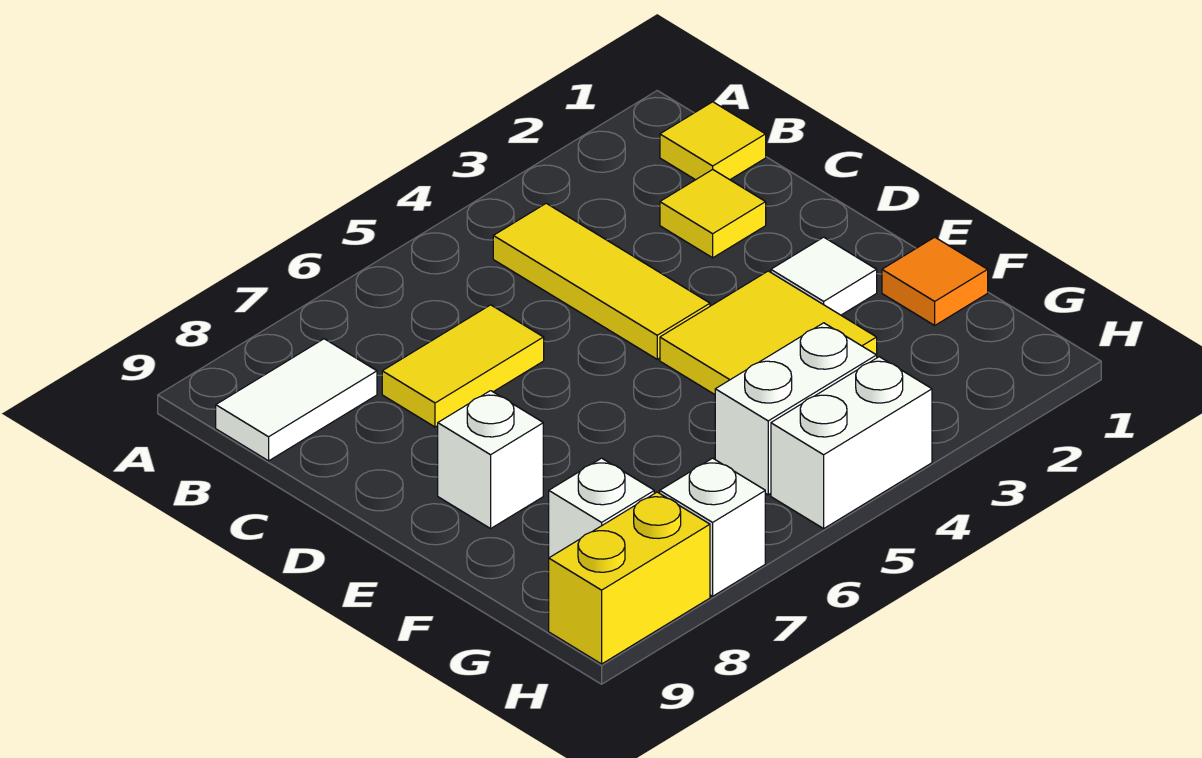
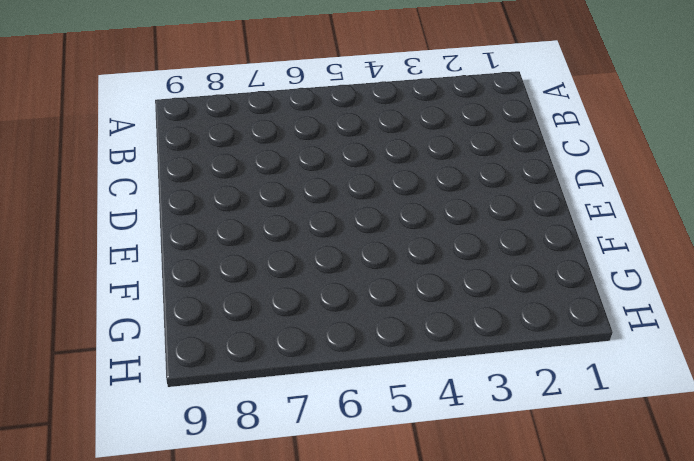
none -> yellow tile B1 level 1
none -> yellow tile B4:D4 level 1
none -> white tile B8:B9 level 1

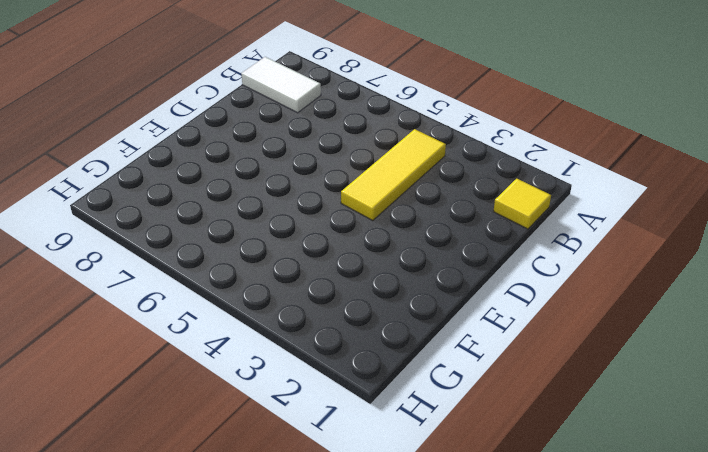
none -> yellow tile C2 level 1
none -> yellow tile C6:C7 level 1
none -> white tile E2 level 1

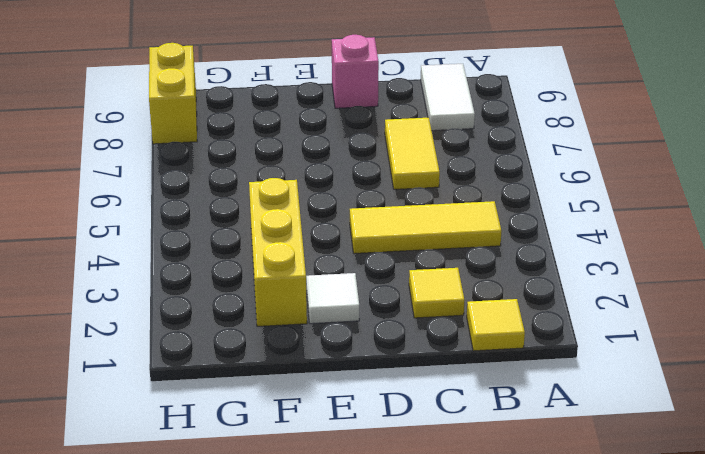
pink brick D9 level 1 -> none
yellow brick F2:F4 level 1 -> yellow tile E3:F4 level 1
none -> white brick E8 level 1
none -> orange tile F1 level 1
none -> white brick G4:G5 level 1

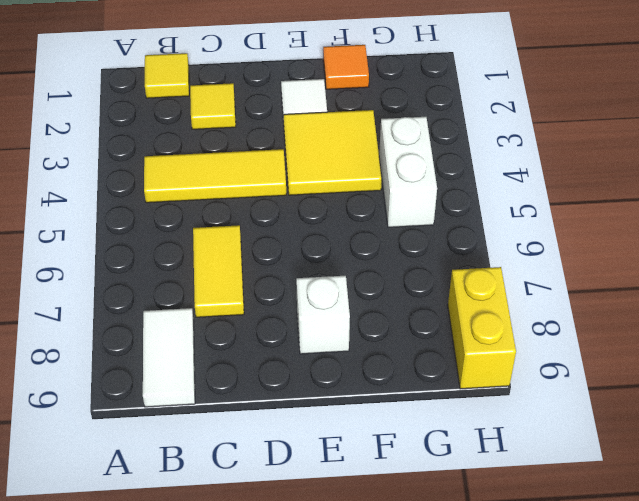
none -> white brick G8 level 1
none -> white brick H4:H5 level 1
none -> white brick H7 level 1

